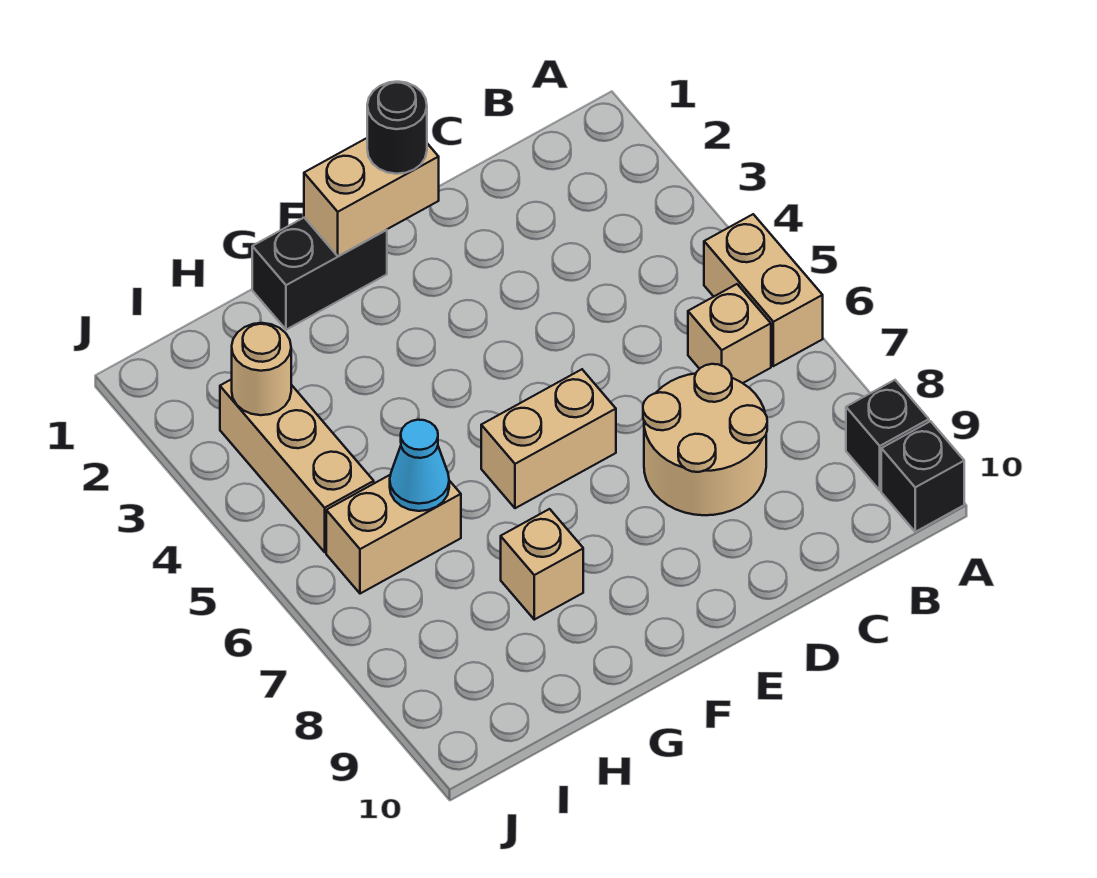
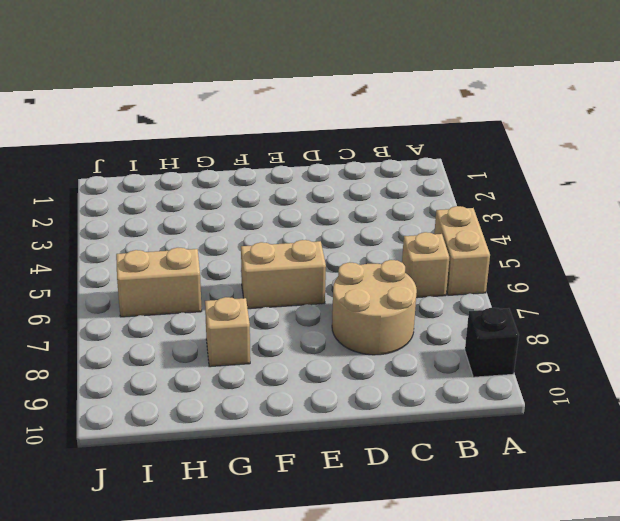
none -> black brick A10 level 1
none -> black brick F1:G1 level 1
none -> tan brick I3:I5 level 1

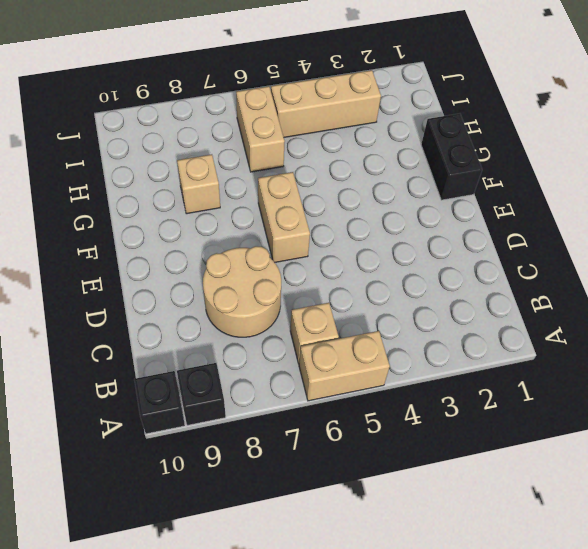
none -> tan brick E1:F1 level 2
none -> cyan cone H6 level 2
none -> tan round brick I3 level 2

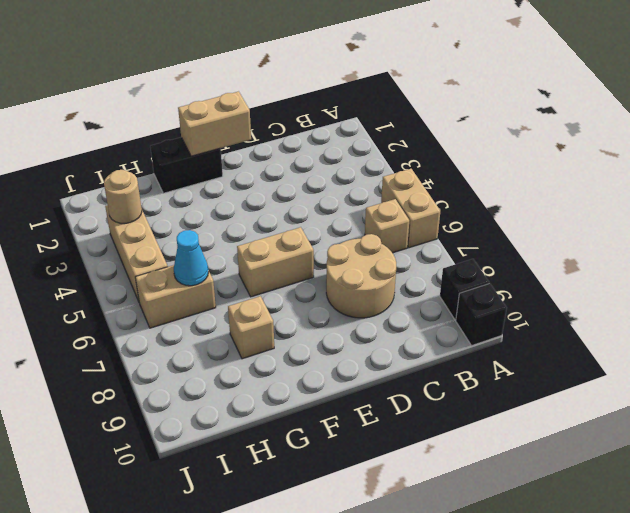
none -> black round brick E1 level 3

